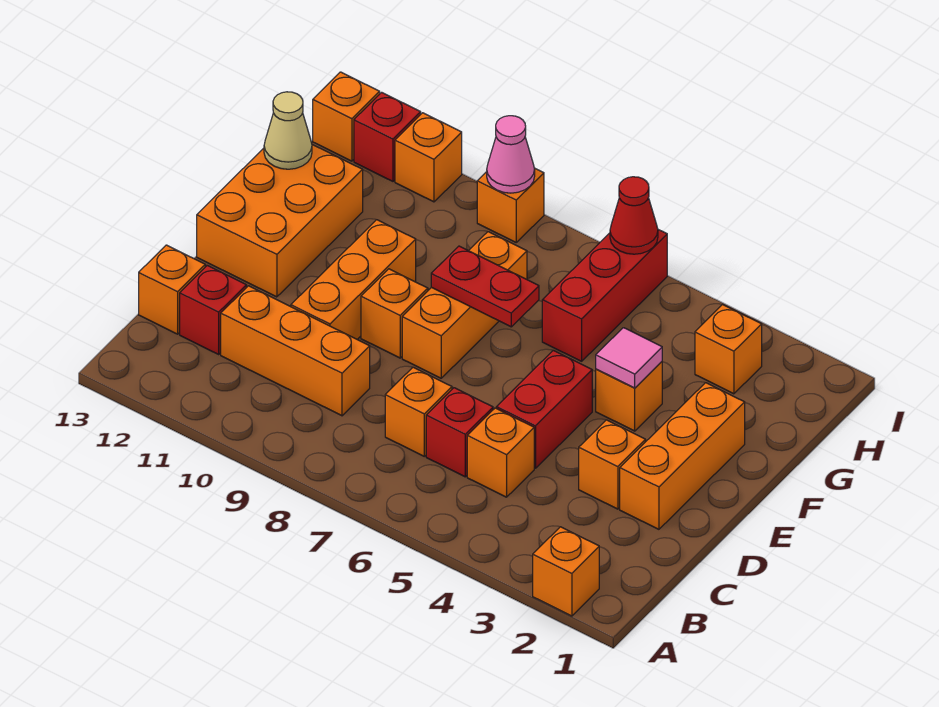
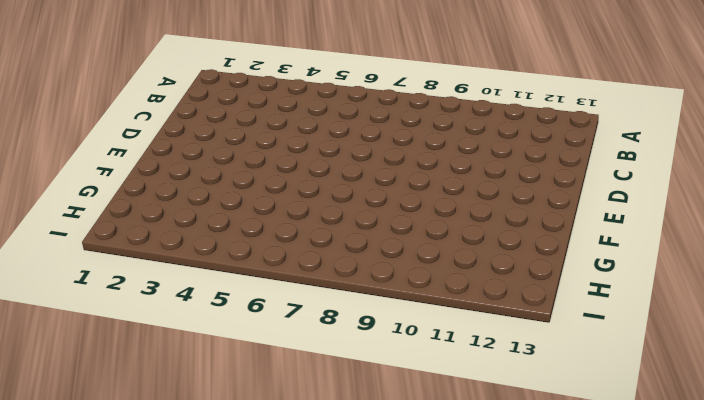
none -> orange brick A2 level 1
none -> orange brick C5 level 1
none -> red brick C6 level 1

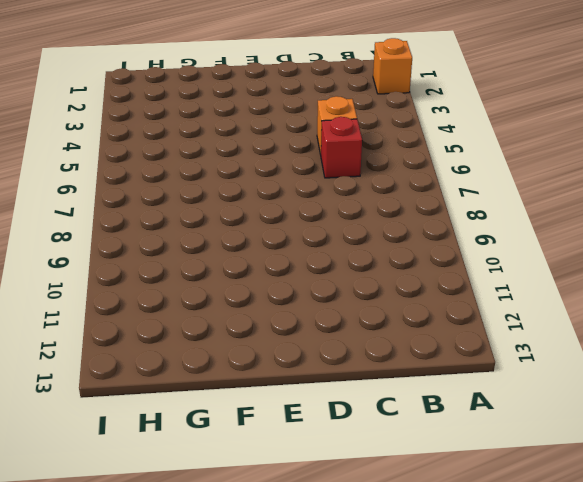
none -> orange brick C7 level 1
none -> orange brick C9:C11 level 1
none -> red brick C12 level 1

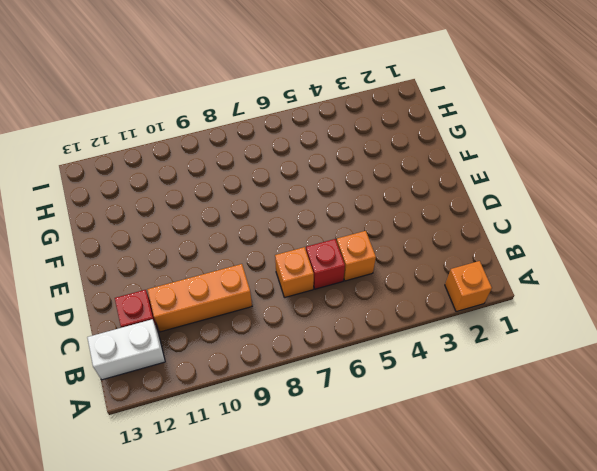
white brick B12:B13 level 1 -> none
none -> orange brick C13 level 1
none -> orange brick D2:F2 level 1
none -> orange brick D3 level 1

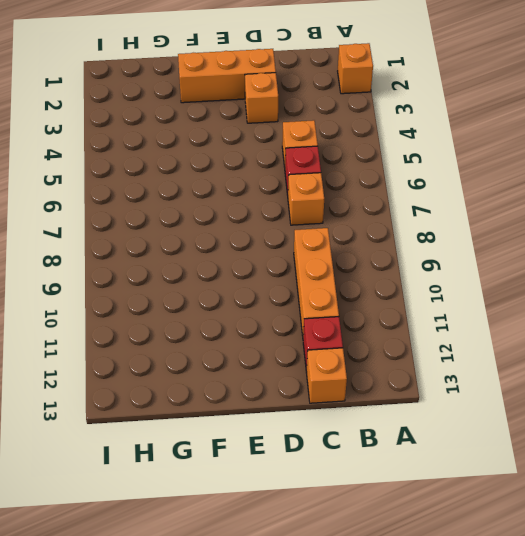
none -> red brick D5:E5 level 1
none -> orange brick D10:F10 level 1
none -> orange brick E8:G8 level 1

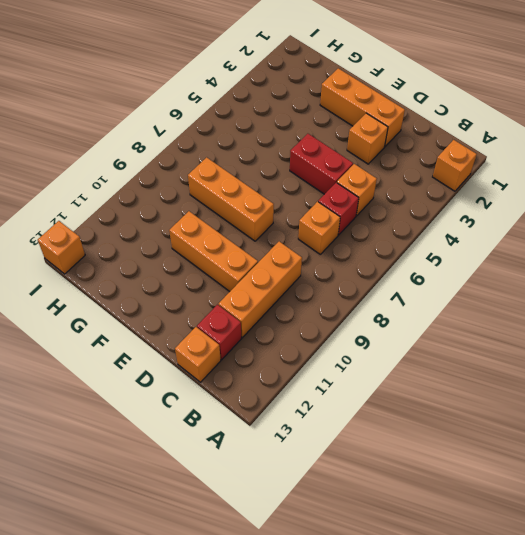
none -> orange brick E9 level 1
none -> orange brick E12:G13 level 1
none -> orange brick F4 level 1

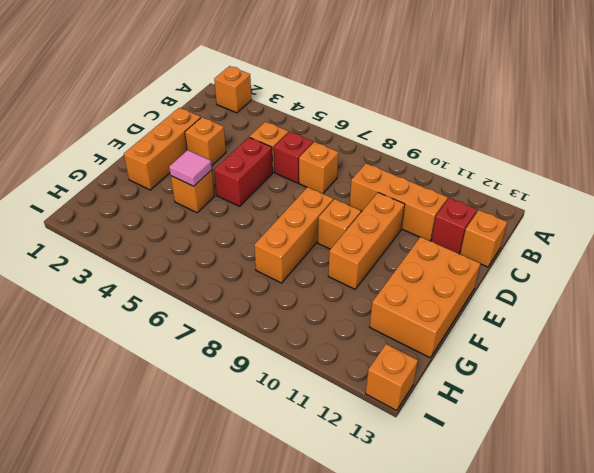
none -> red brick G6:I6 level 1
none -> orange brick H3 level 1
none -> orange brick I9 level 1

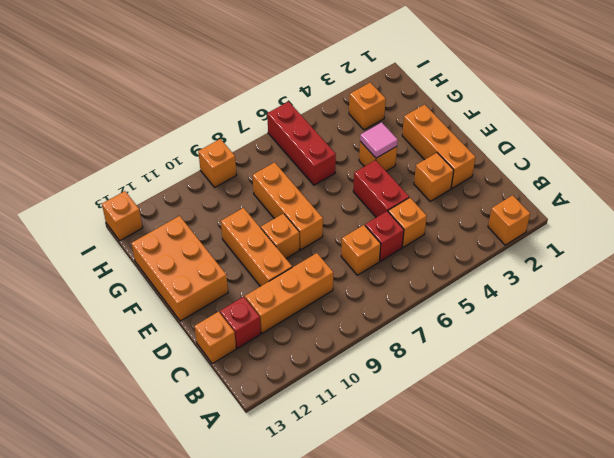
none -> orange brick I11 level 1
none -> red brick I12 level 1
none -> red plate F7:F8 level 2

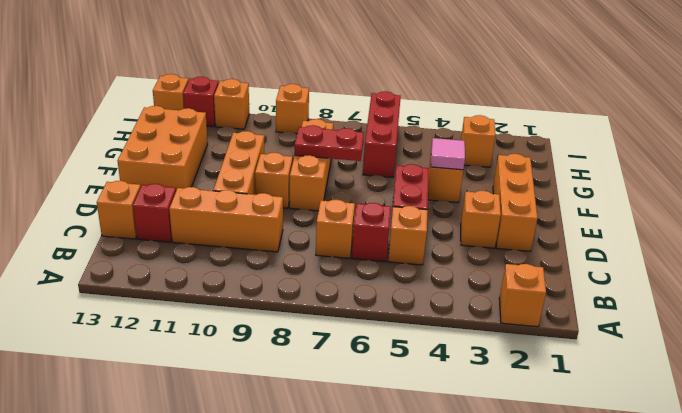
none -> tan cone G13 level 2
none -> red cone I6 level 2
none -> pink cone I9 level 2

